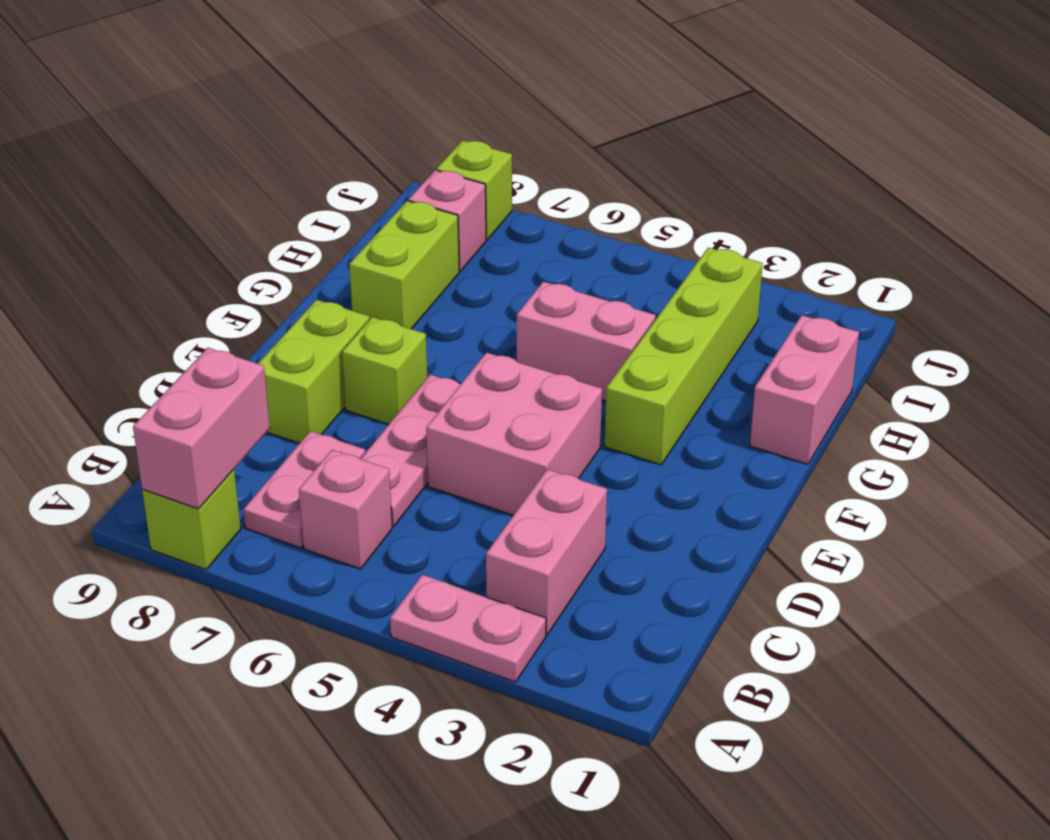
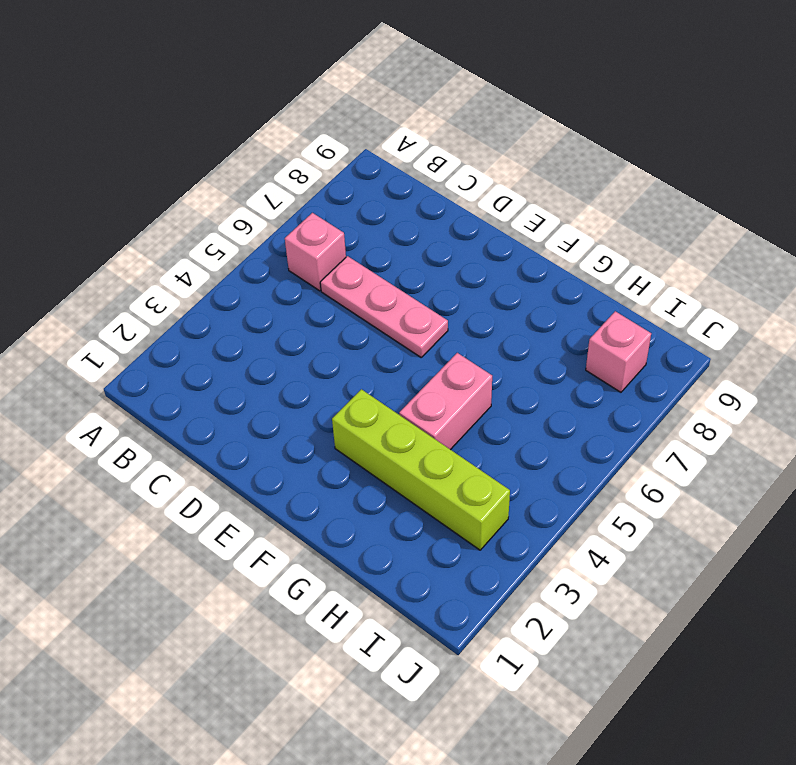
none -> pink plate A3:A4 level 1
none -> lime brick A8 level 1
none -> pink brick B3:C3 level 1

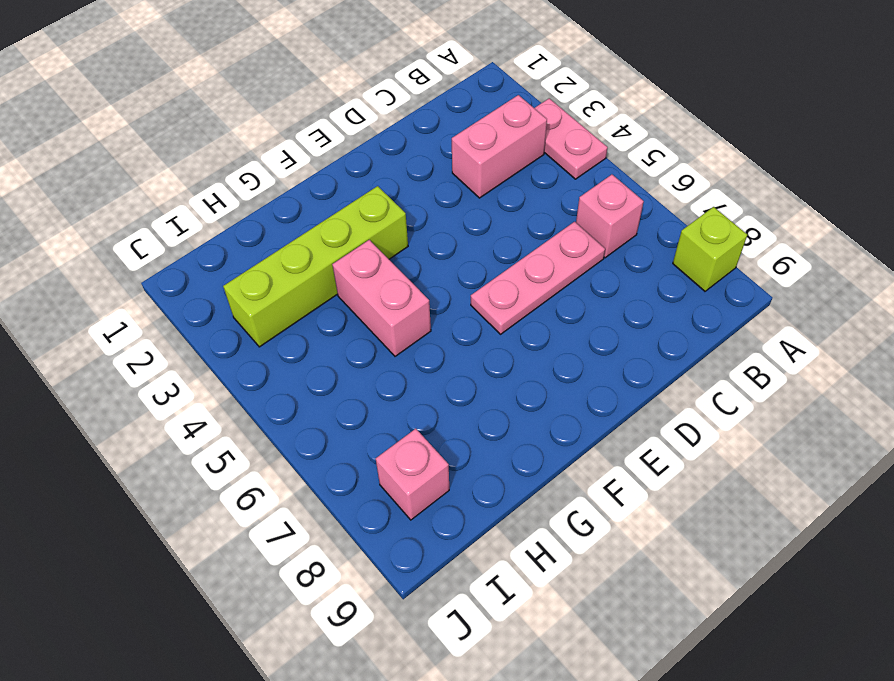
none -> pink plate B7:C7 level 1
none -> pink brick D4:E5 level 1
none -> lime brick D8:E8 level 1

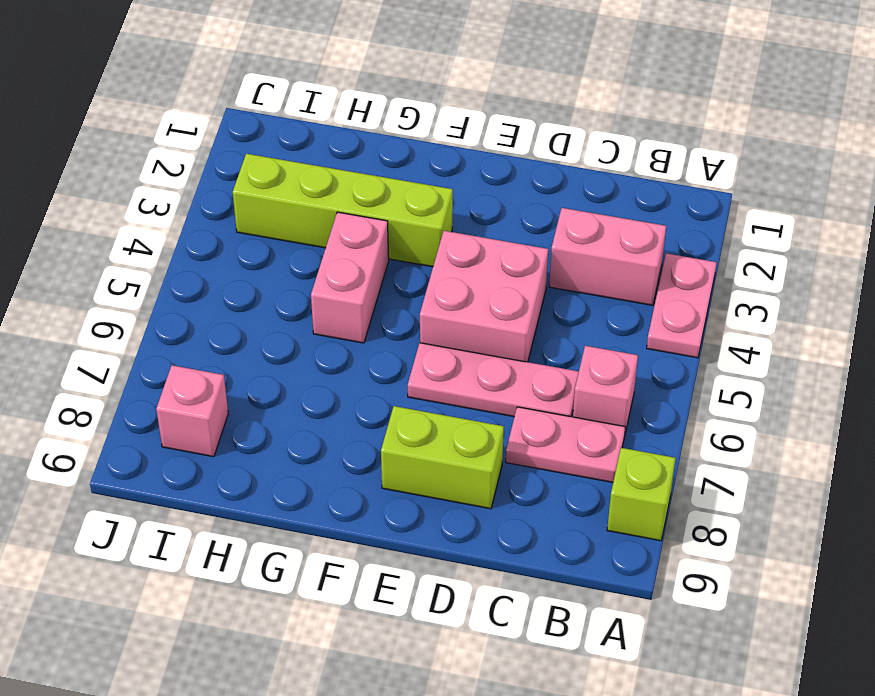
none -> lime brick E7 level 1
none -> pink brick G1:H1 level 1
none -> lime brick G8:H8 level 1

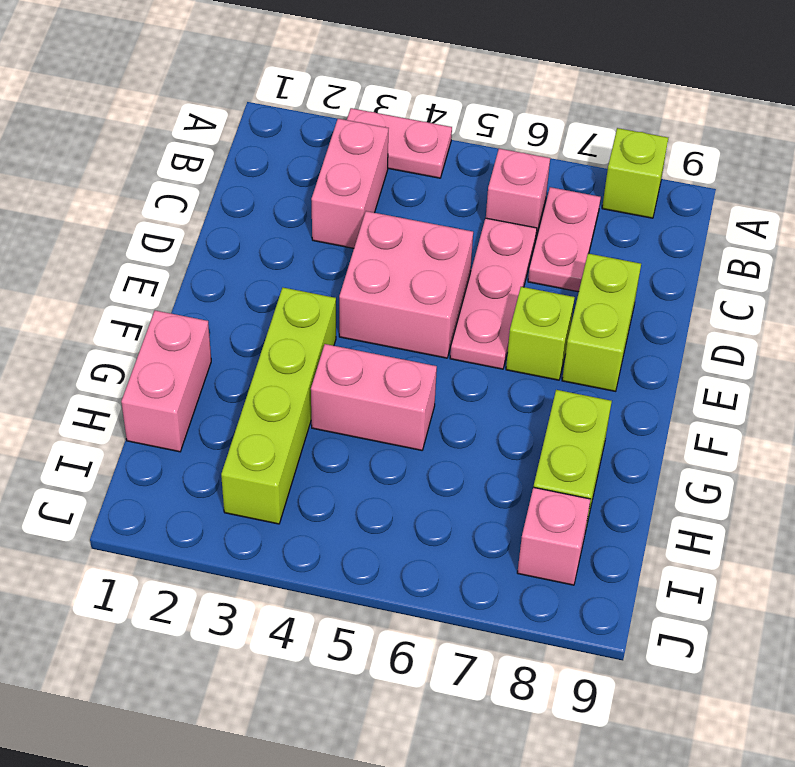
none -> lime brick J8 level 1
none -> pink brick A8:B8 level 2

